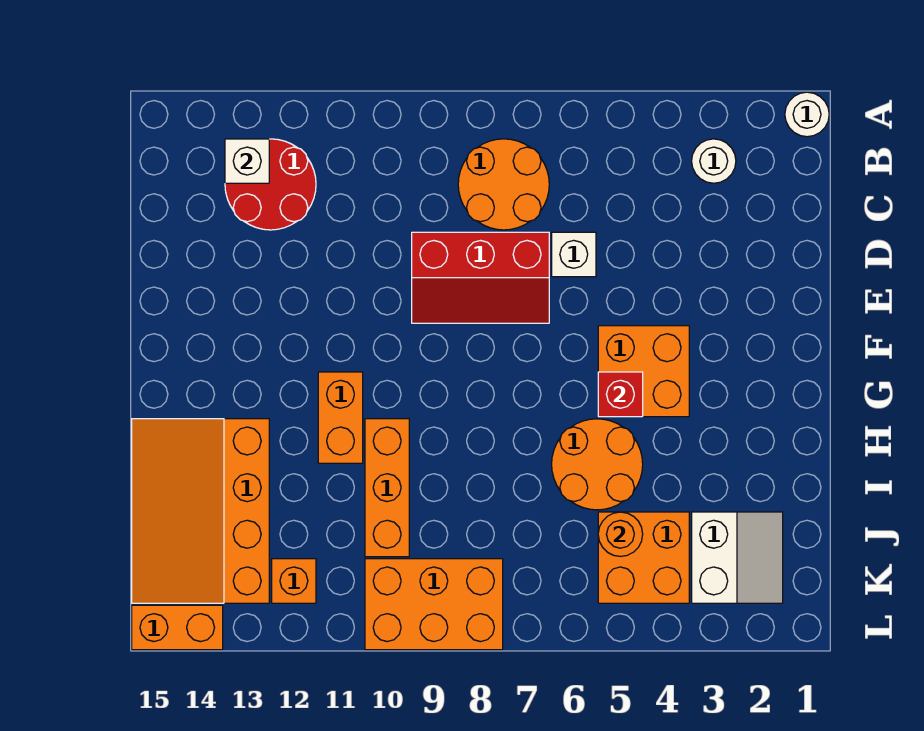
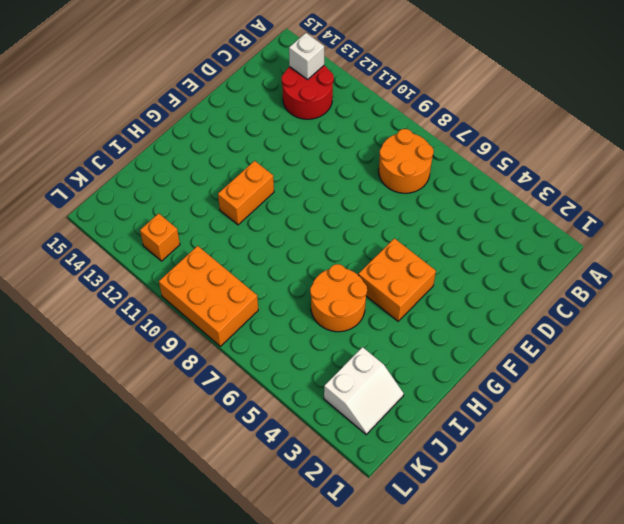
none -> white round brick A1 level 1
none -> white round brick B3 level 1
none -> white brick D6 level 1

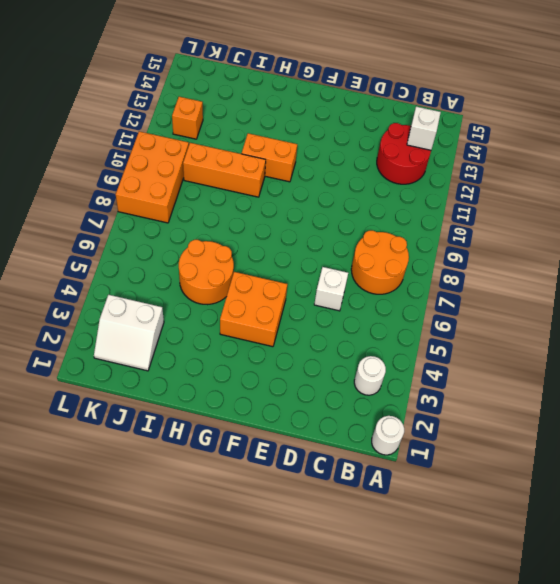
none -> red slope D7:E9 level 1 top D
none -> orange slope H13:K15 level 1 top 13
none -> orange brick J4:K5 level 1

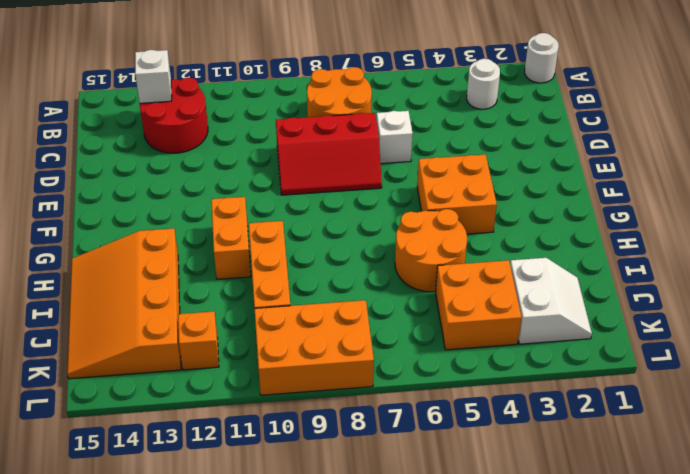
none -> orange brick L14:L15 level 1
none -> red brick G5 level 2
none -> orange round brick J5 level 2

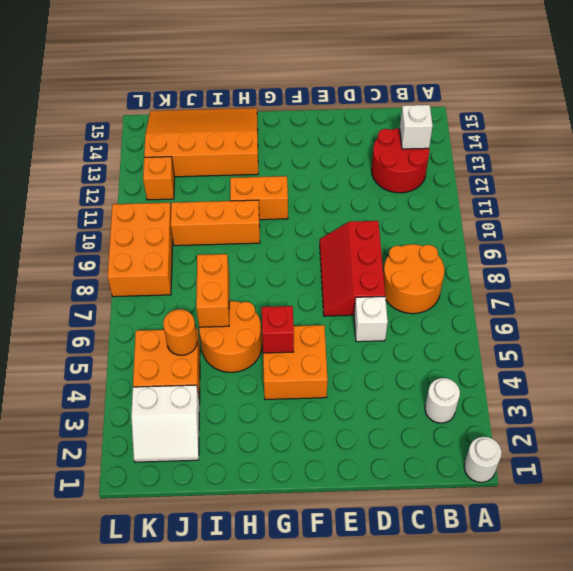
orange brick I6:I7 level 2 -> orange brick L14:L15 level 1

